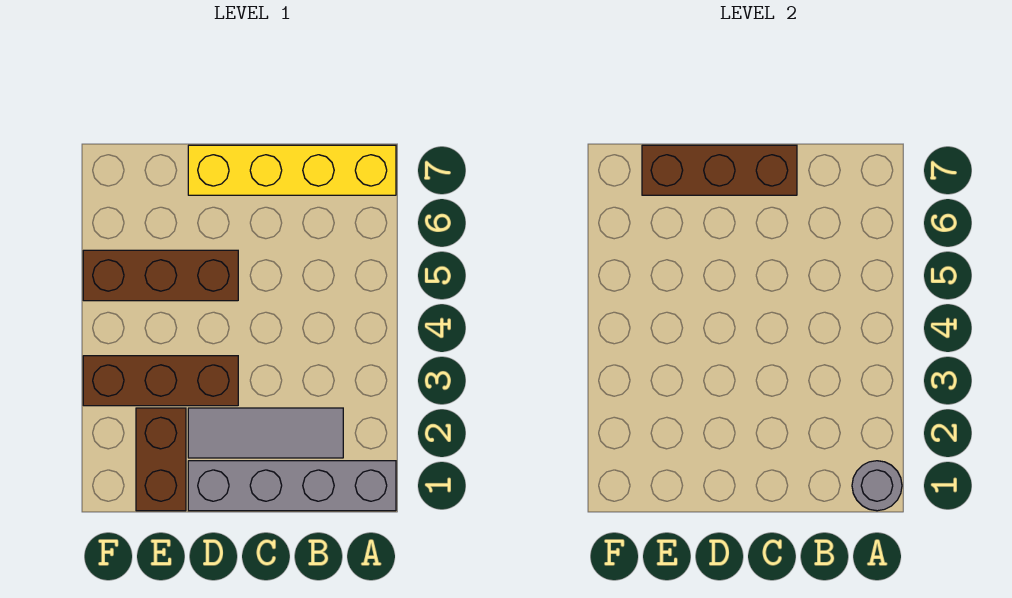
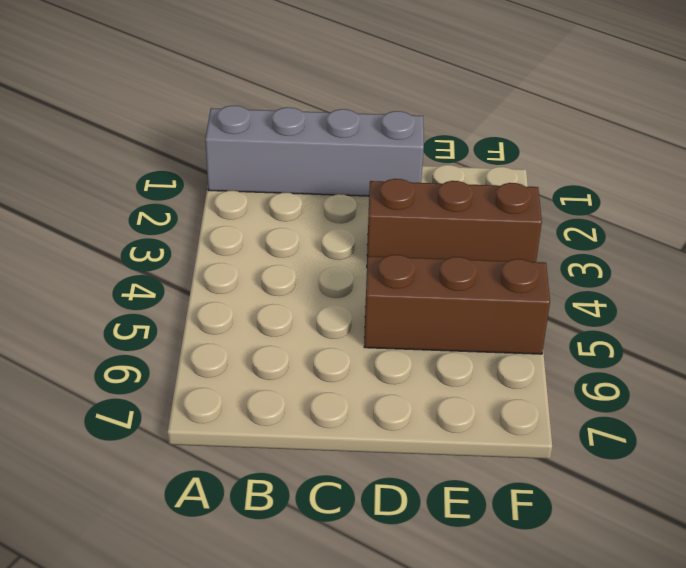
none -> yellow brick A7:D7 level 1
none -> grey tile B2:D2 level 1

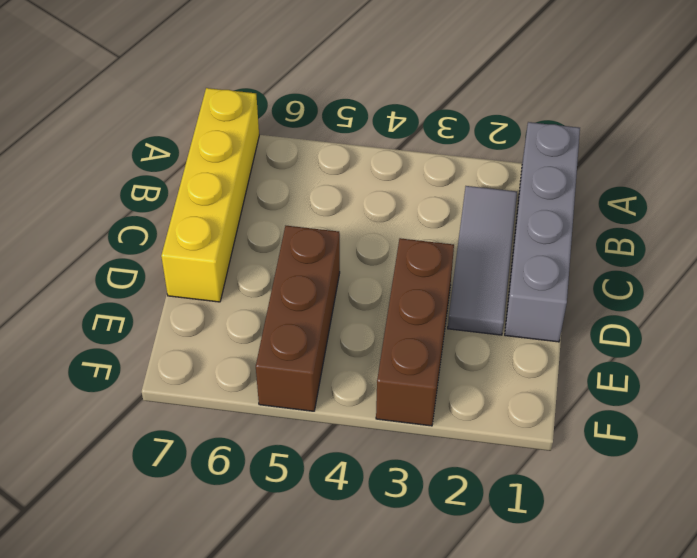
none -> brown brick E1:E2 level 1
none -> grey round brick A1 level 2

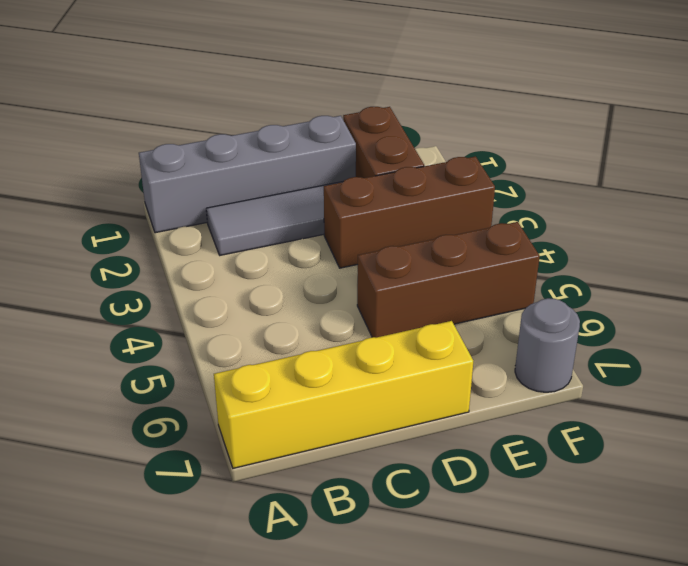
grey round brick F7 level 1 -> grey round brick A1 level 2
none -> brown brick C7:E7 level 2

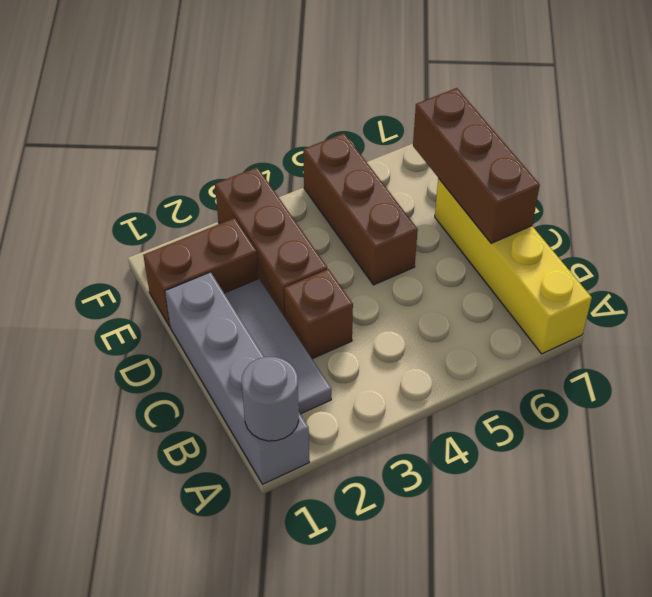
brown brick C3 level 1 -> none

